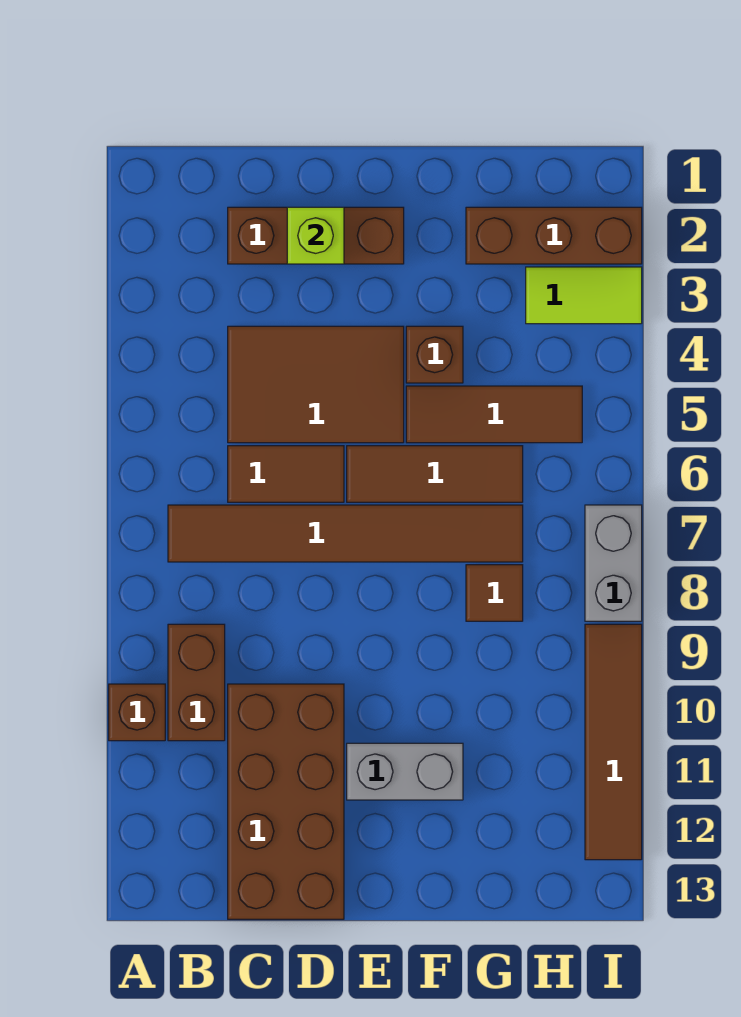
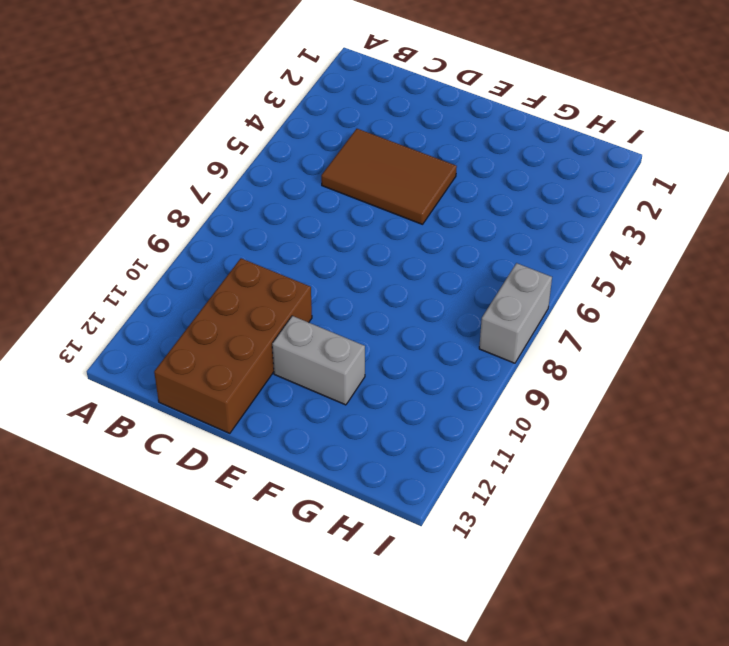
none -> brown brick A10 level 1
none -> brown tile B7:G7 level 1
none -> brown brick B9:B10 level 1

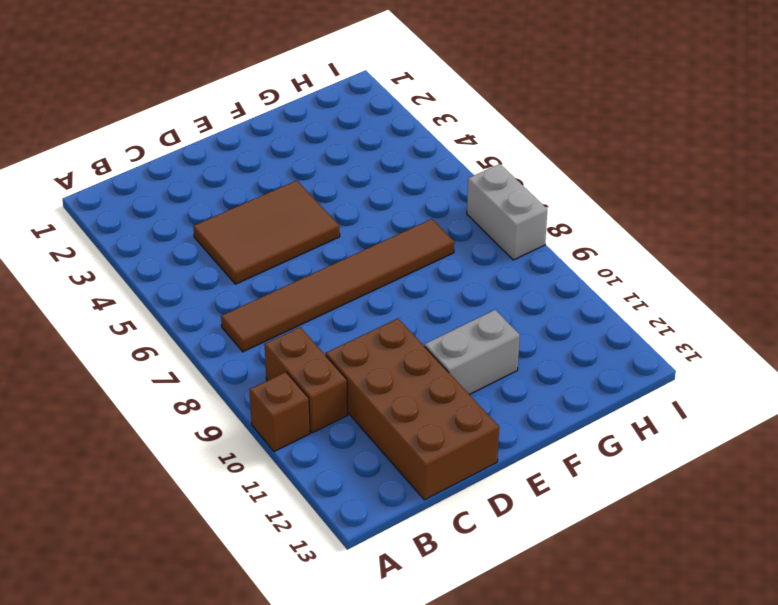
none -> brown brick C2:E2 level 1
none -> brown tile C6:D6 level 1
none -> brown tile E6:G6 level 1

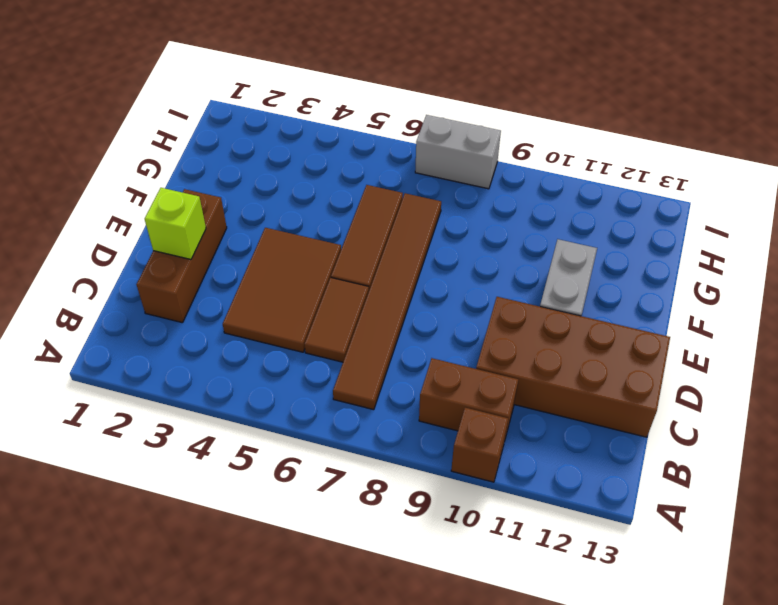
none -> brown brick F4 level 1
none -> brown tile F5:H5 level 1
none -> brown brick G2:I2 level 1

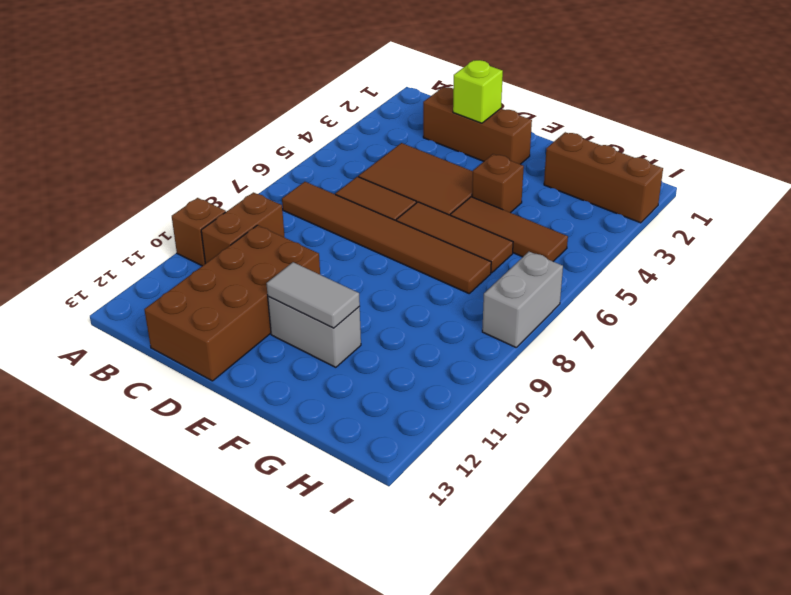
grey tile E11:F11 level 2 -> none
none -> brown tile G8 level 1
none -> lime tile H3:I3 level 1
none -> brown tile I9:I12 level 1

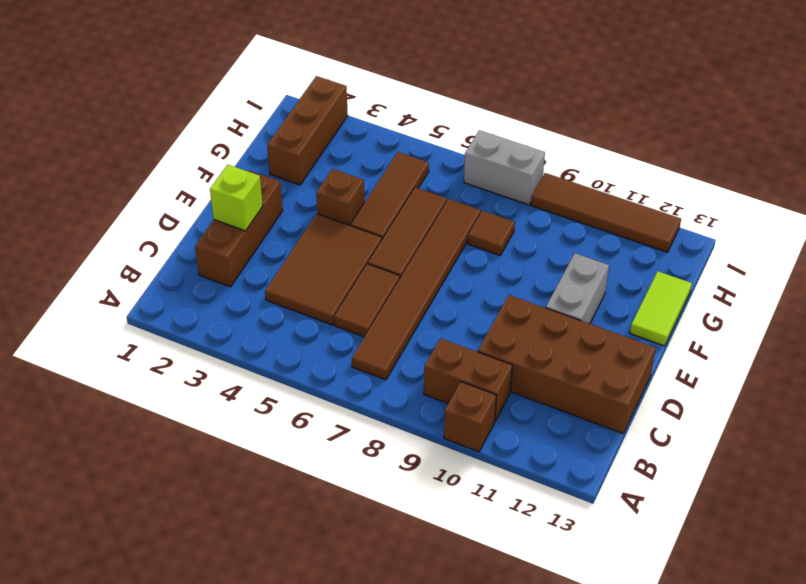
lime tile F13:G13 level 1 -> lime tile H3:I3 level 1

